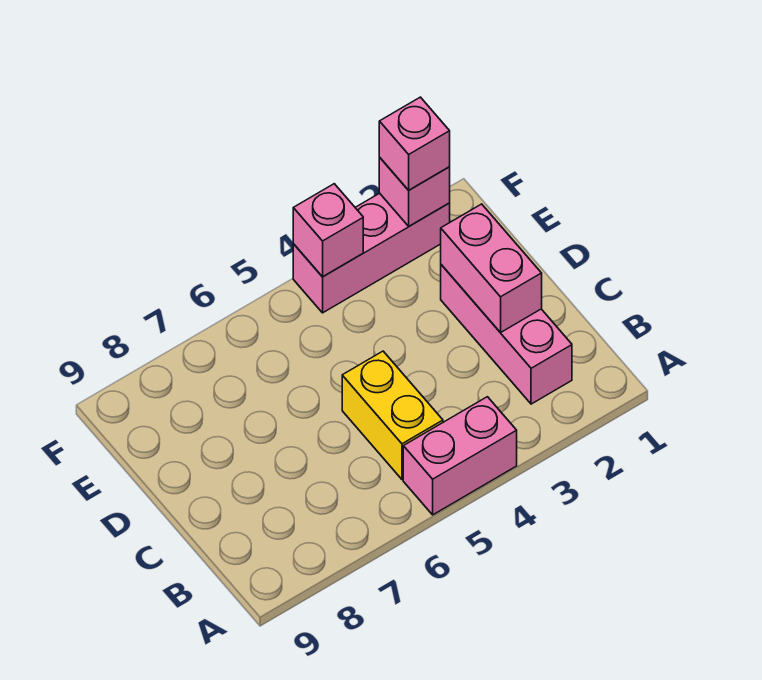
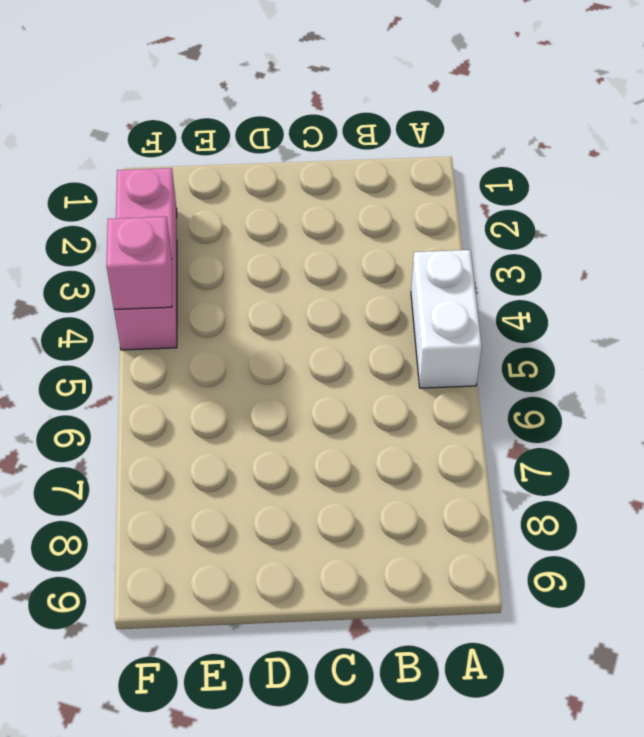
white brick A4:A5 level 1 -> pink brick A4:A5 level 1
none -> pink brick B2:D2 level 1
none -> yellow brick B5:C5 level 1

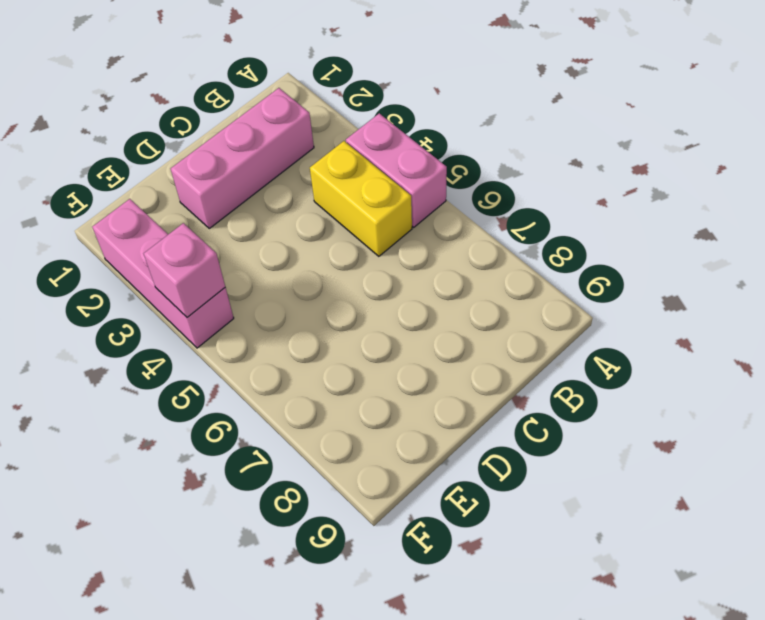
yellow brick B4:B5 level 1 -> yellow brick B5:C5 level 1
none -> pink brick C2:D2 level 2
none -> pink brick F2 level 2

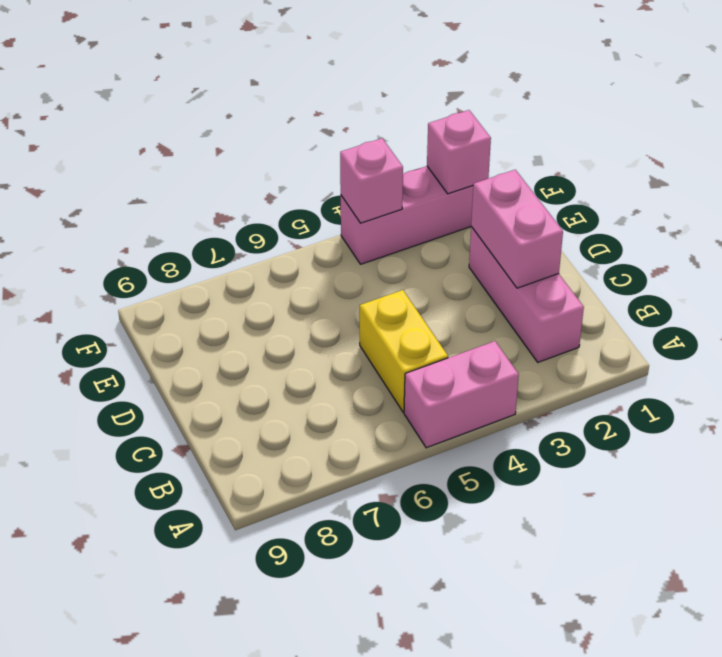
none -> pink brick F2 level 3

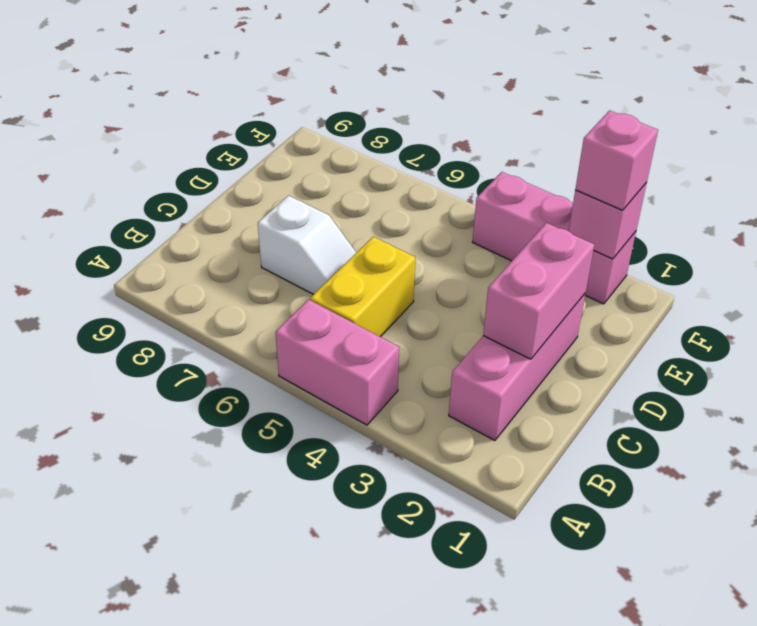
white slope C6:C7 level 1 top 7 -> none
none -> pink brick F4 level 2

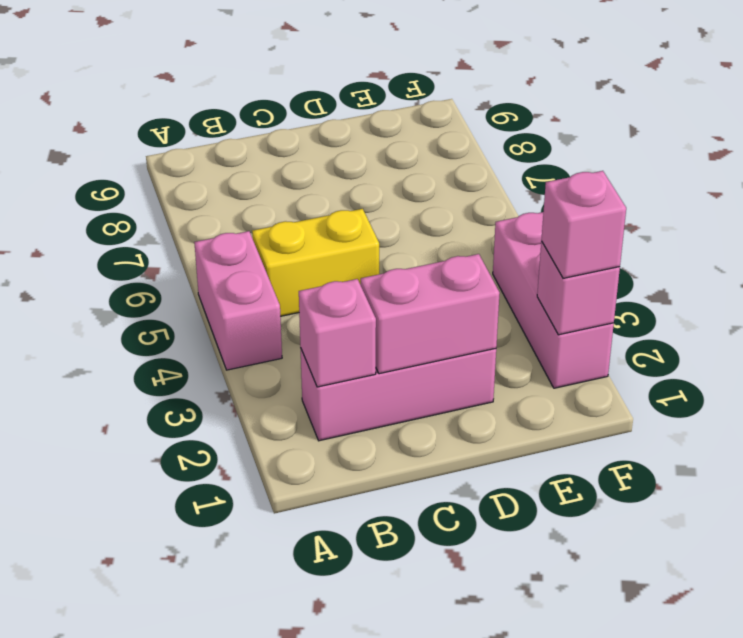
pink brick B2 level 2 -> pink brick F4 level 2

